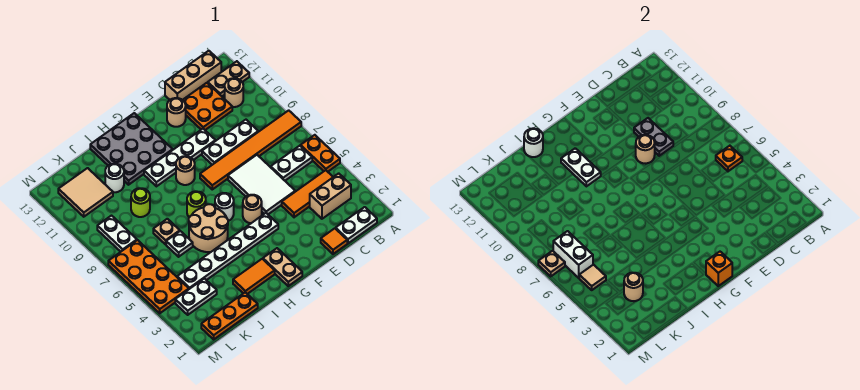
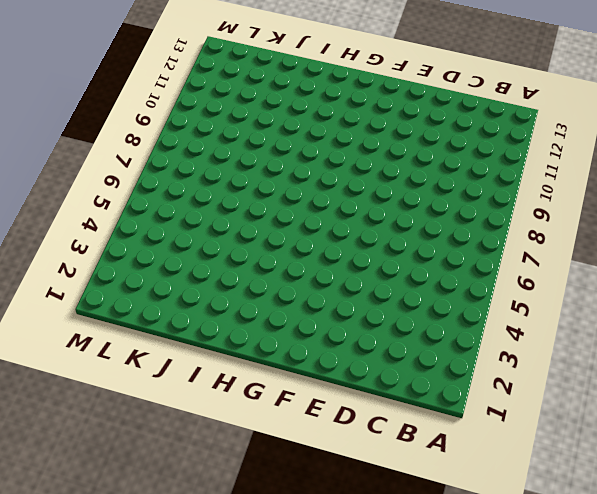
none -> orange plate A5:A6 level 1
none -> orange tile A8:F8 level 1
none -> tan plate A12:B12 level 1
none -> white plate B1:C1 level 1

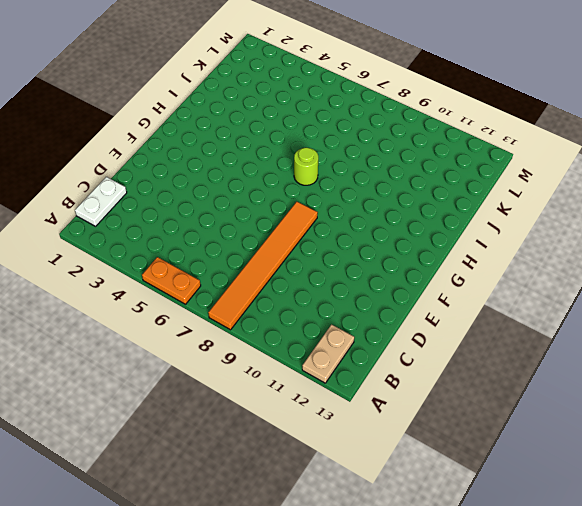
none -> tan brick B3:C3 level 1
none -> orange tile B4:D4 level 1
none -> white plate B6:C6 level 1
none -> tan round brick B11 level 1

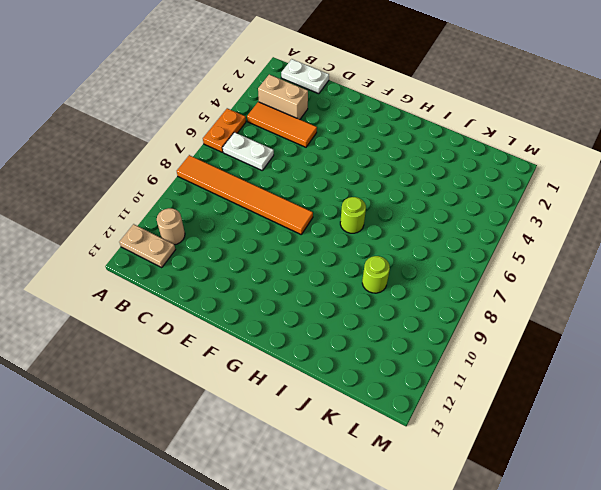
none -> tan brick B13:D13 level 1
none -> white plate C9:E9 level 1
none -> orange plate C11:D12 level 1
none -> orange tile D1 level 1

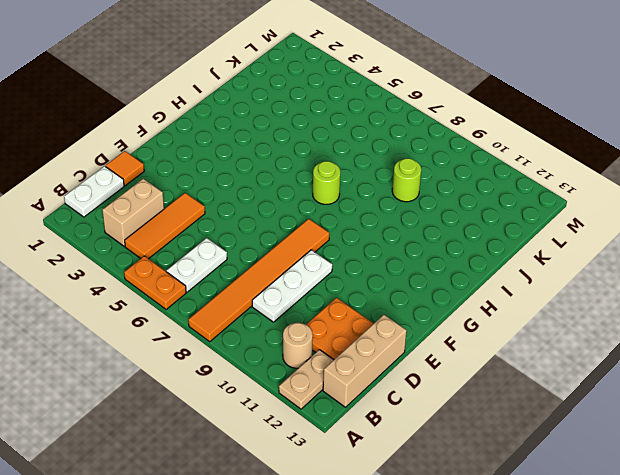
none -> white tile D5:E7 level 1
none -> white plate E10:H10 level 1
none -> tan round brick E12 level 1
none -> white plate F4:K4 level 1

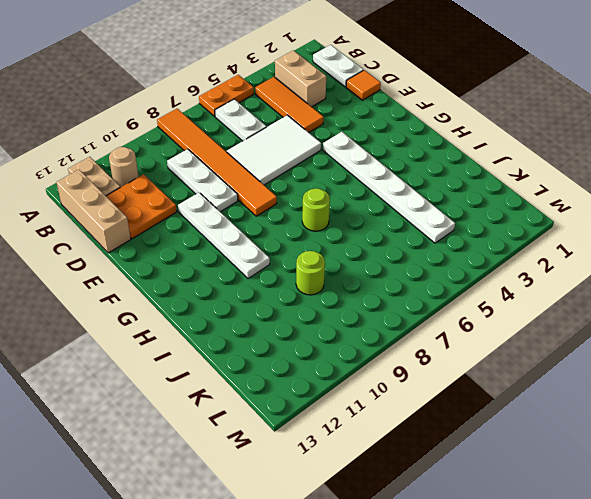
none -> tan round brick E12 level 1
none -> tan round brick F5 level 1
none -> tan plate G1:G2 level 1
none -> white round brick G6 level 1

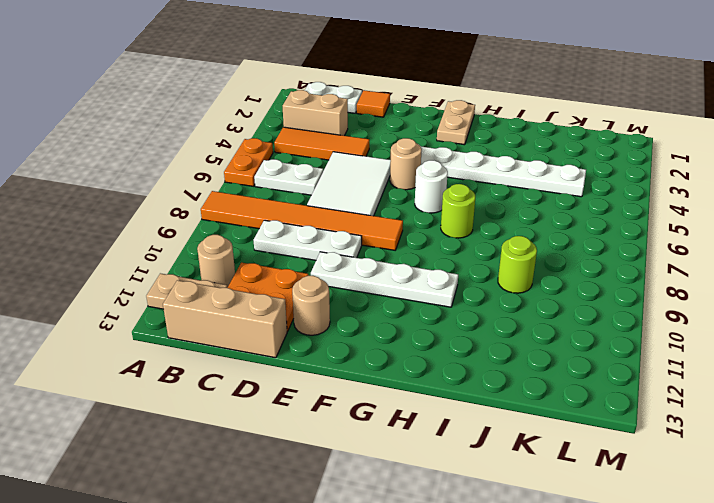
none -> tan round brick G9 level 1
none -> grey plate G11:I13 level 1
none -> orange tile H2:I2 level 1
none -> tan round brick H5:I6 level 1

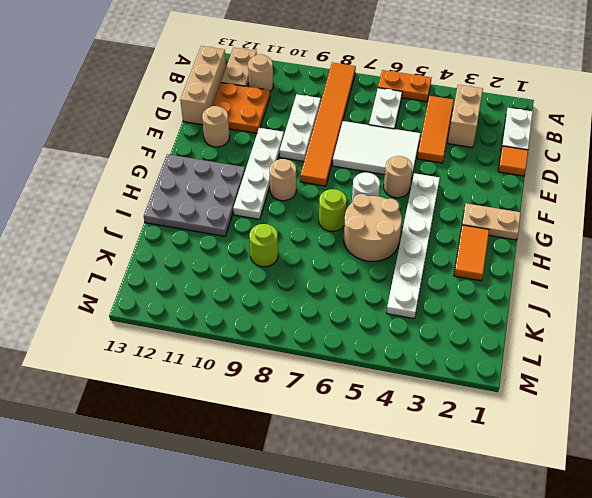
none -> orange plate J1:L1 level 1
none -> white plate J6 level 1
none -> tan plate J7 level 1
none -> white round brick J11 level 1

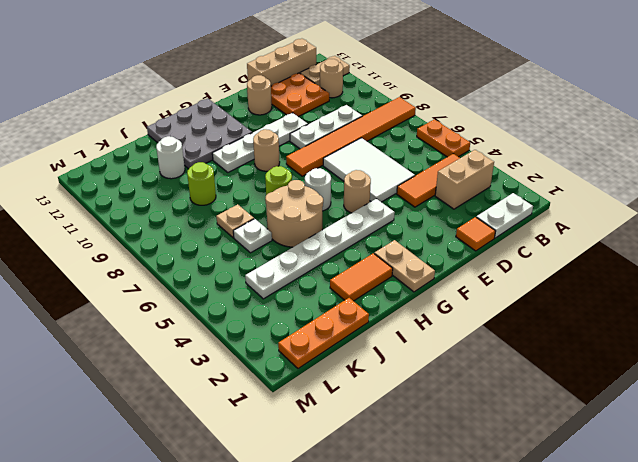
none -> white plate B6:C6 level 1
none -> white plate K3:L3 level 1
none -> tan tile K11:L12 level 1
none -> orange plate L4:M7 level 1

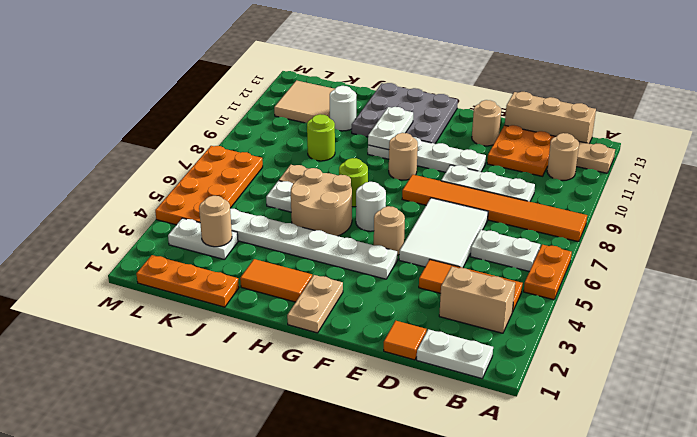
none -> white plate L8:L9 level 1
none -> orange plate B6 level 2
none -> grey plate D9:D10 level 2
none -> tan round brick E9 level 2

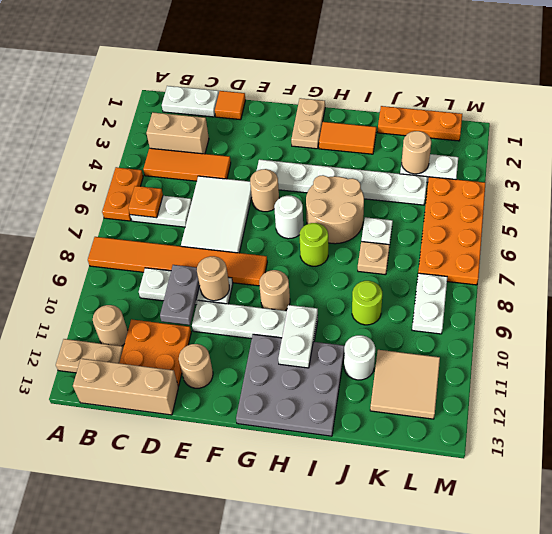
none -> orange brick G1 level 2
none -> white round brick I13 level 2
none -> tan tile L5 level 2
none -> white brick L6:L7 level 2

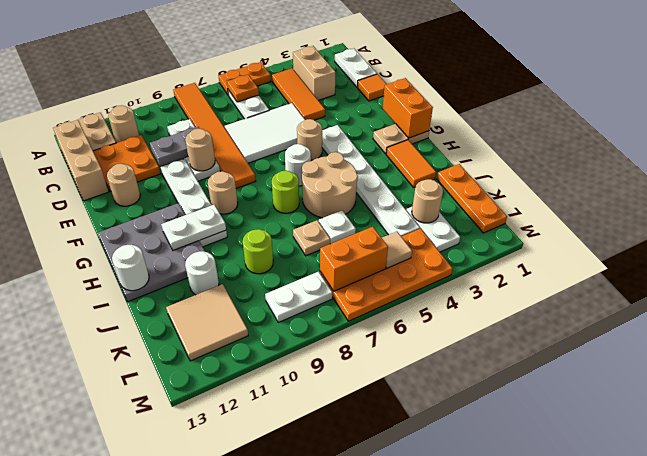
orange brick F1:G1 level 2 -> orange brick G1 level 2
orange brick L6:L7 level 2 -> white brick L6:L7 level 2
none -> tan plate M7 level 2

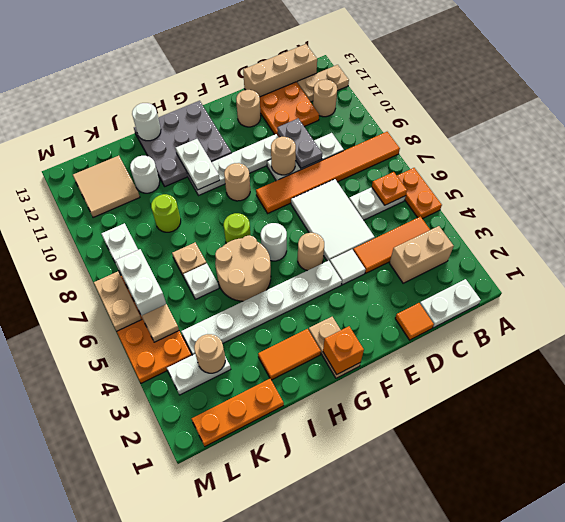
white tile E4 level 1 -> none
tan plate M6:M7 level 2 -> tan plate M7 level 2

